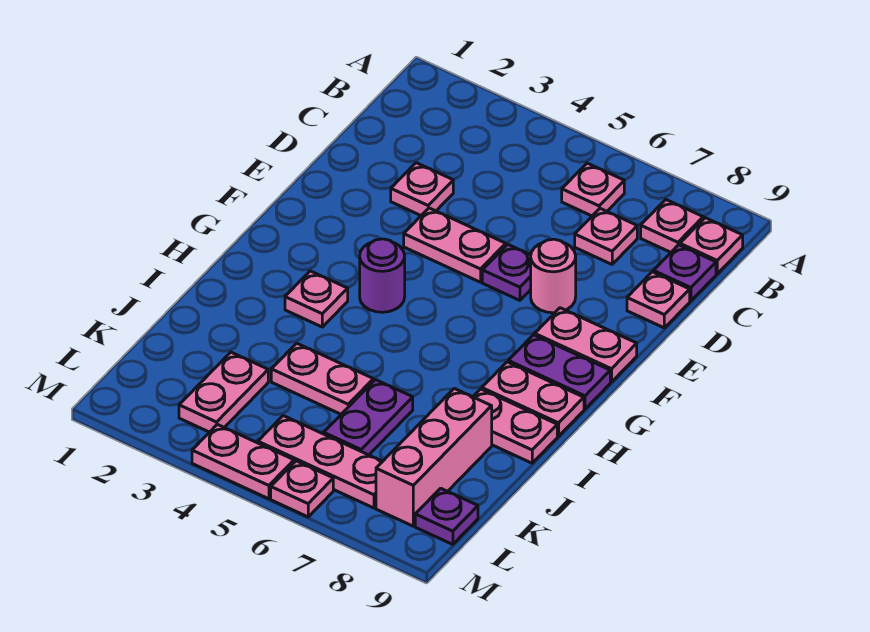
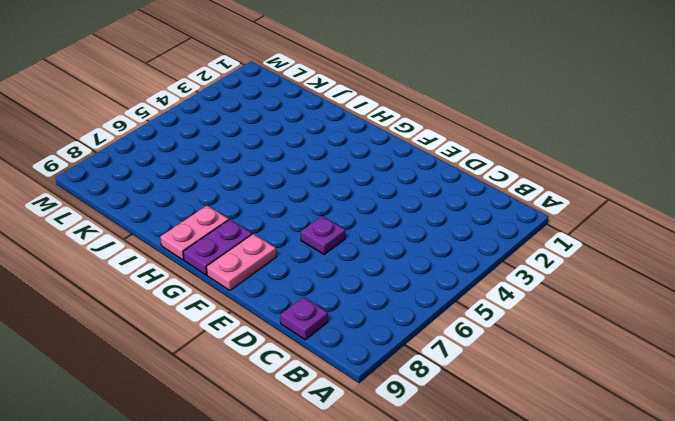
none -> pink plate B6 level 1
none -> pink plate B8 level 1
none -> pink plate B9 level 1

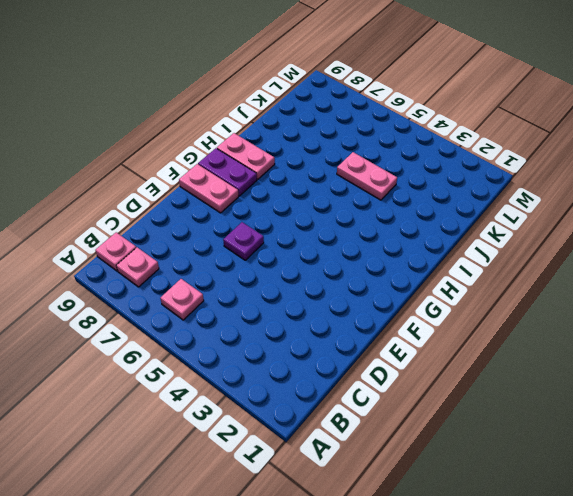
none -> pink plate C7 level 1
none -> purple plate C9 level 1
none -> pink plate D3 level 1

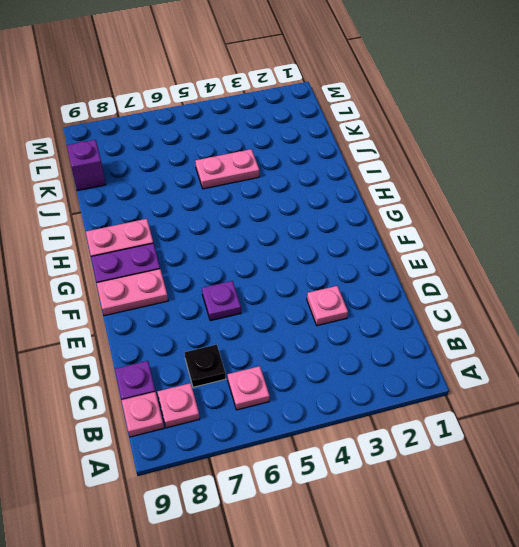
black plate C7 level 1 -> pink plate C7 level 1
purple brick K9 level 1 -> none
none -> pink plate D9 level 1
none -> pink plate E4:E5 level 1
none -> pink round brick E7 level 1

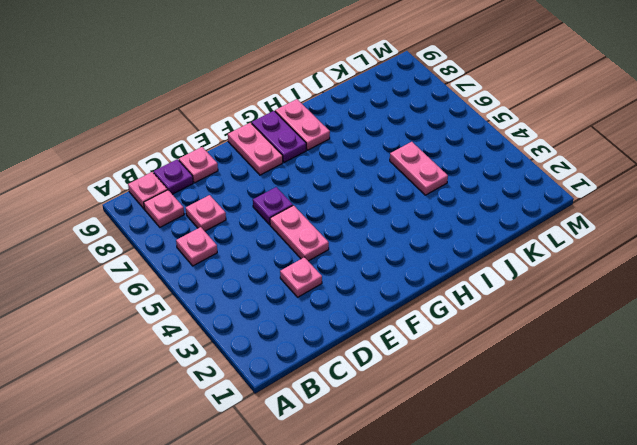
none -> pink round brick E7 level 1
none -> purple round brick G4 level 1
none -> pink plate H3 level 1

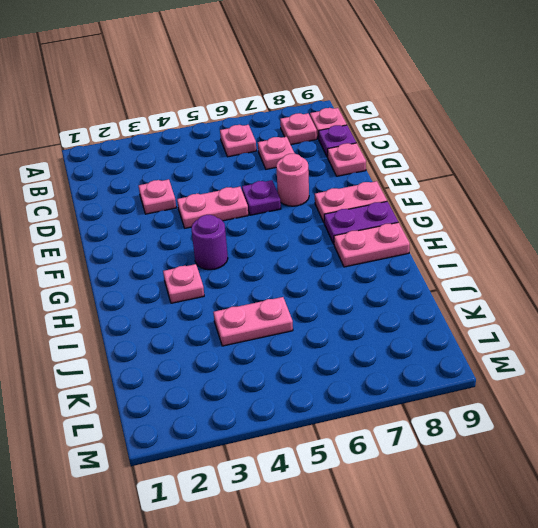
none -> pink plate I8:I9 level 1
none -> purple plate J6:K6 level 1
none -> pink brick J8:L8 level 1

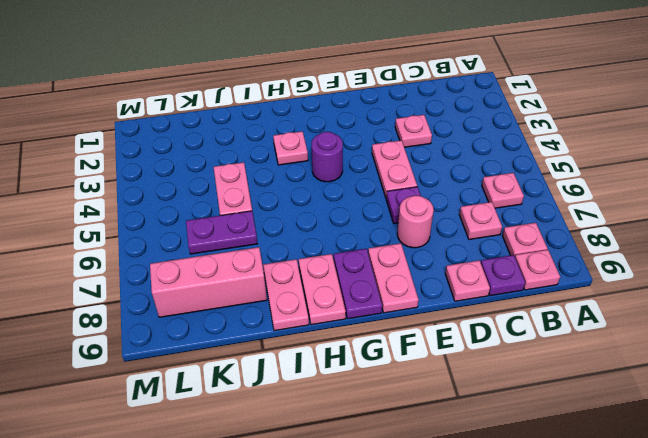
none -> pink plate K3:L3 level 1
none -> pink plate L5:L7 level 1
none -> purple plate L9 level 1

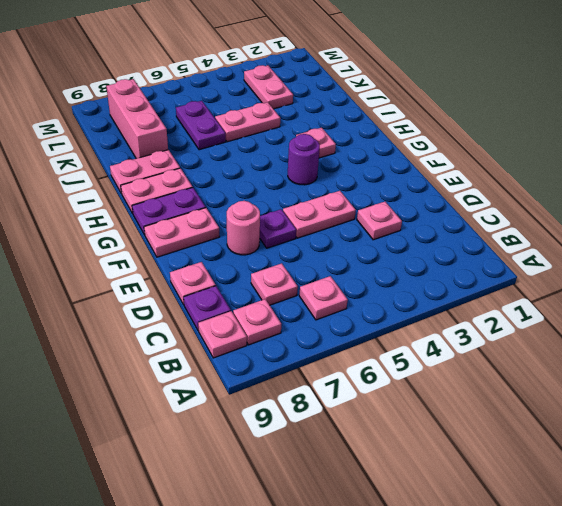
none -> pink plate L5:L7 level 1
none -> purple plate L9 level 1
none -> pink plate M4:M5 level 1

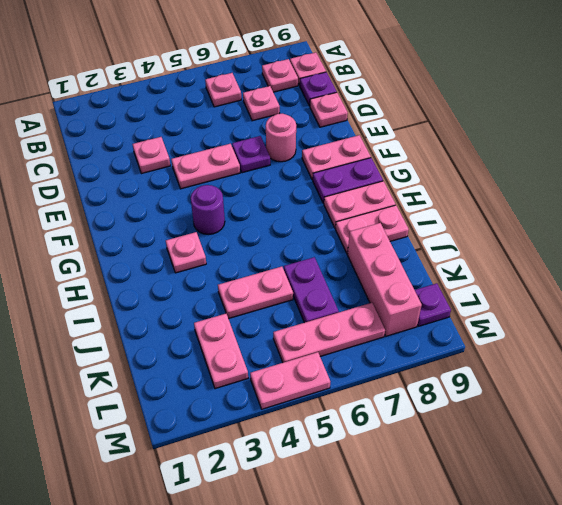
none -> pink plate M6 level 1

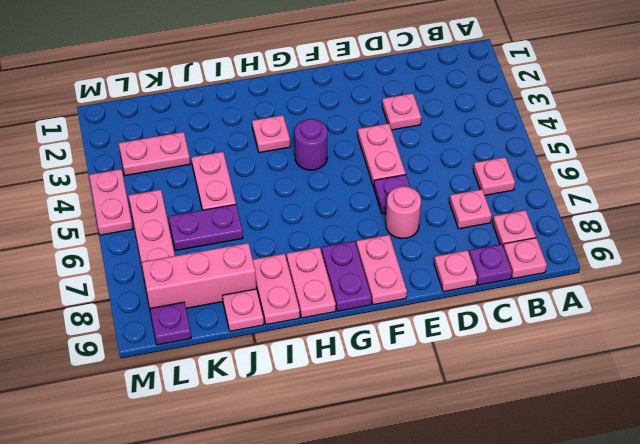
pink plate J9 level 1 -> pink plate M6 level 1

